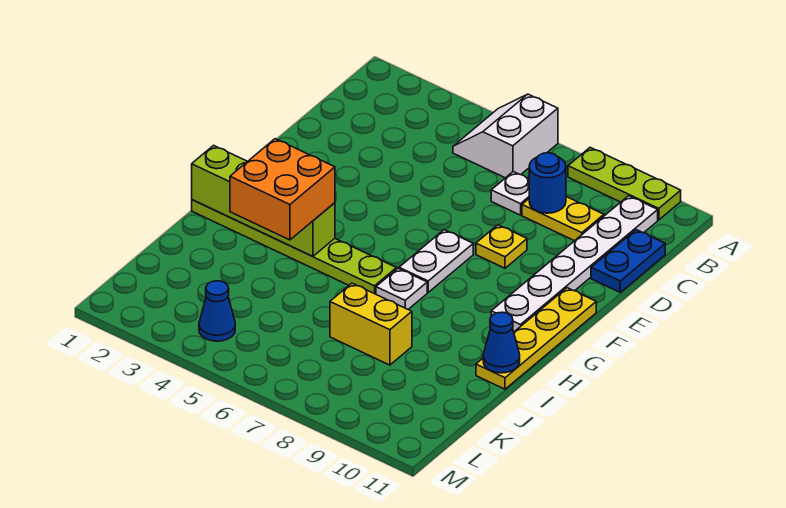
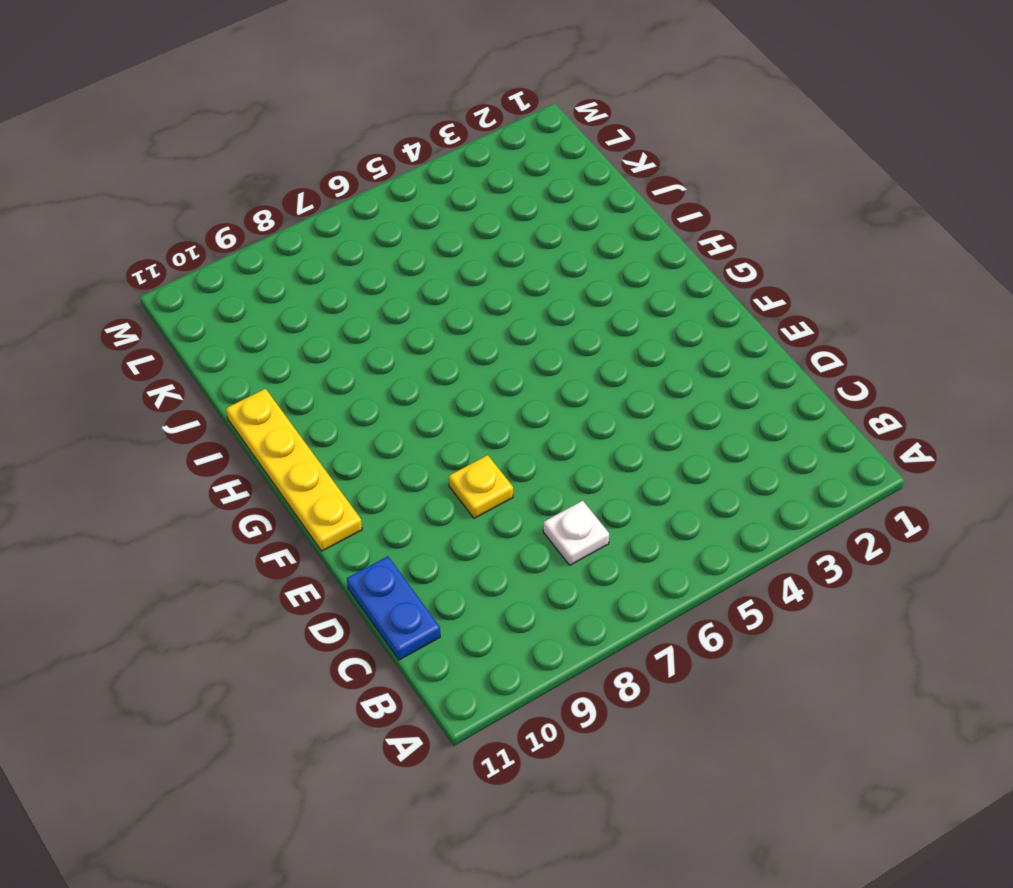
none -> white slope A5:B6 level 1 top 6
none -> lime plate A8:A10 level 1
none -> white plate B10:G10 level 1

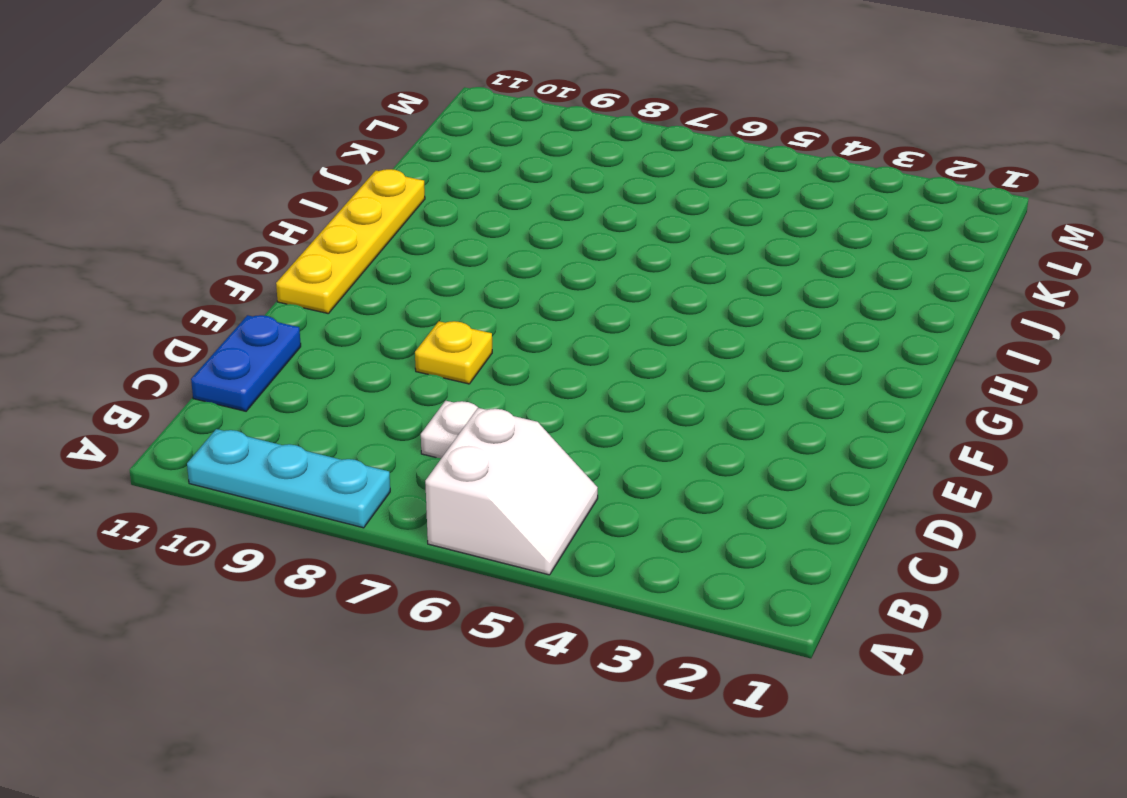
cyan plate A8:A10 level 1 -> lime plate A8:A10 level 1
none -> white plate B10:G10 level 1
none -> yellow plate C8:C9 level 1
none -> white plate F7:G7 level 1

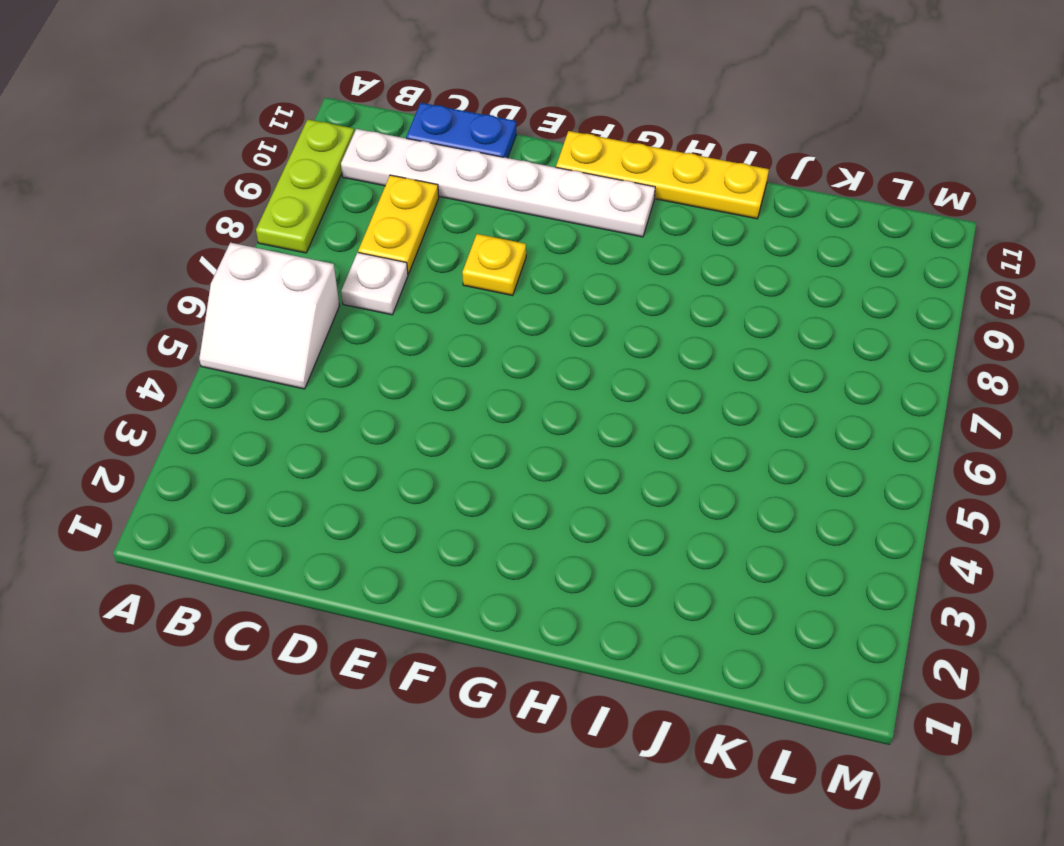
none -> white plate F7:G7 level 1
none -> lime plate H1:H6 level 1
none -> white plate H7 level 1

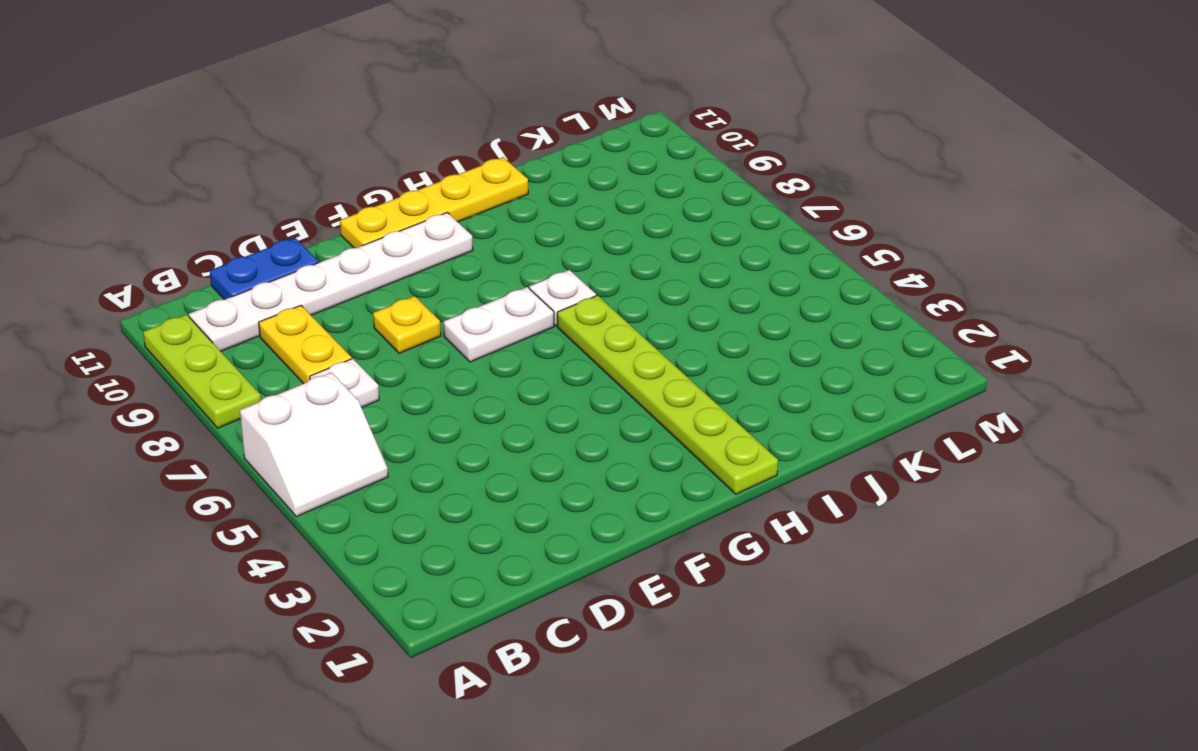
none -> yellow brick J7:J8 level 1
none -> blue cone L4 level 1
none -> blue round brick C8 level 2

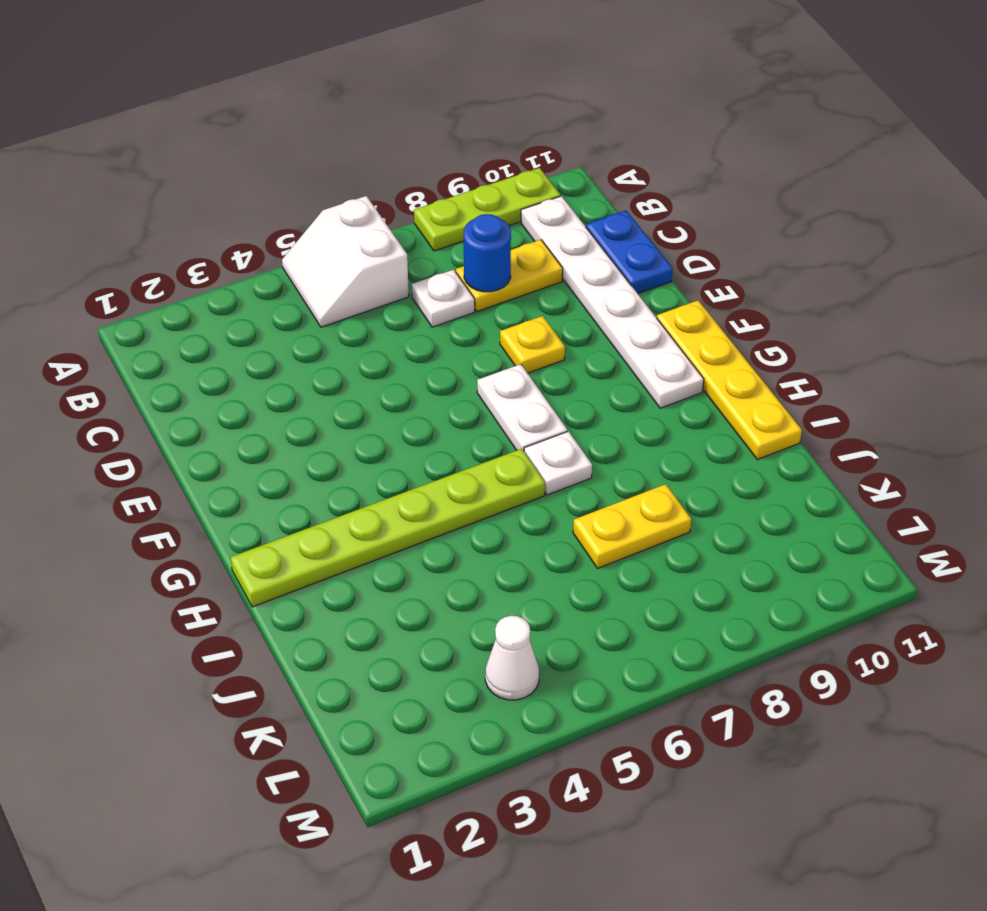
yellow plate J7:J8 level 1 -> yellow brick J7:J8 level 1
white cone L4 level 1 -> blue cone L4 level 1
none -> lime brick H1:H4 level 2
none -> blue cone I11 level 2
none -> orange brick H3:I4 level 3

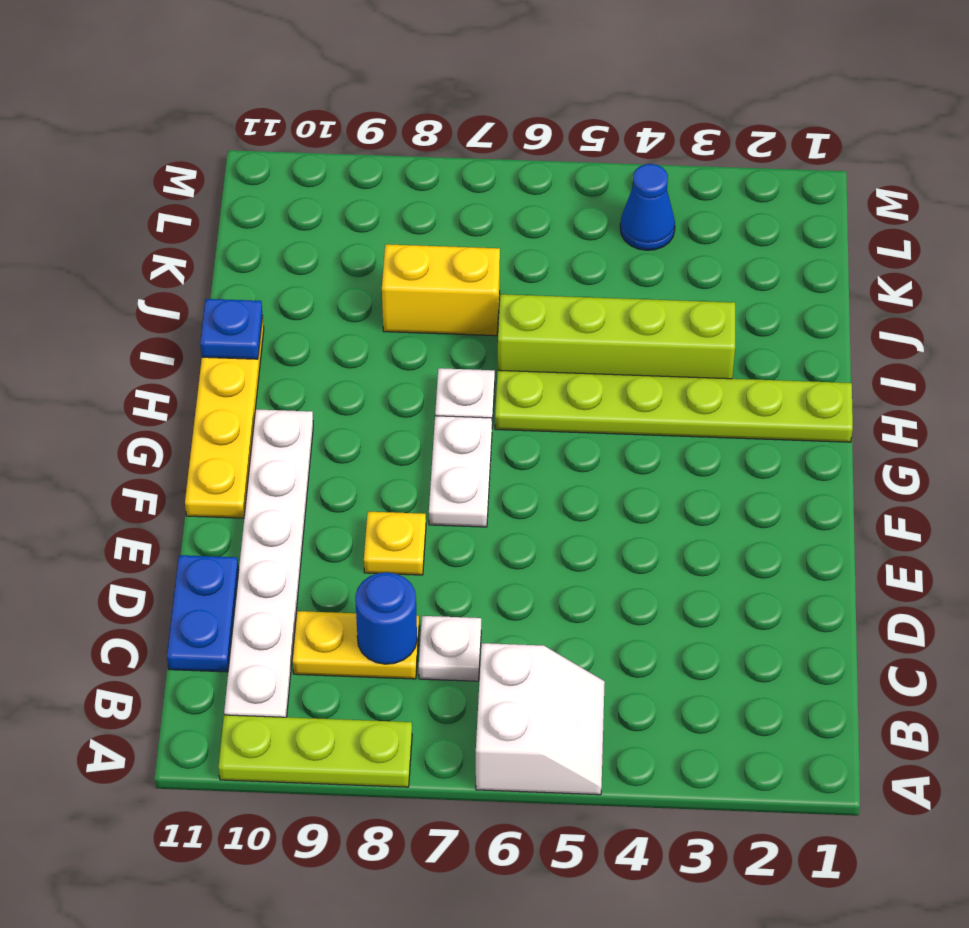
lime brick I3:I6 level 1 -> lime brick H1:H4 level 2
blue plate I11 level 2 -> blue cone I11 level 2
none -> orange brick H3:I4 level 3

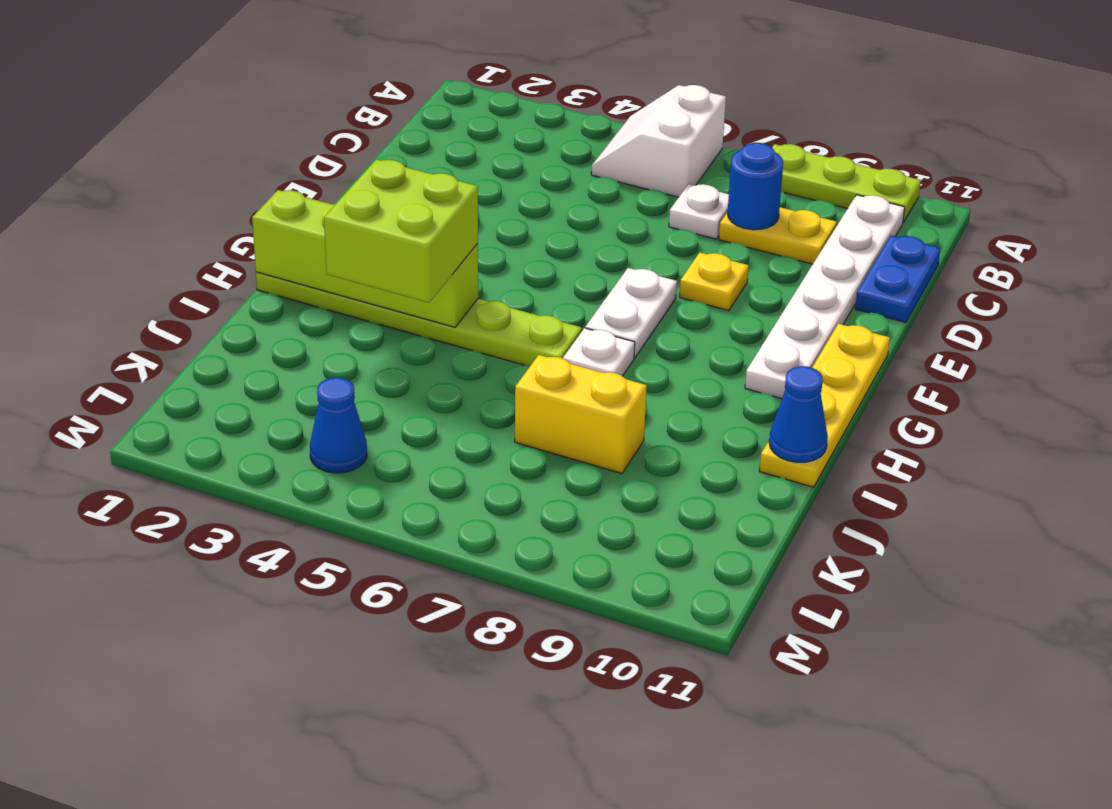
lime brick H3:I4 level 3 -> orange brick H3:I4 level 3

